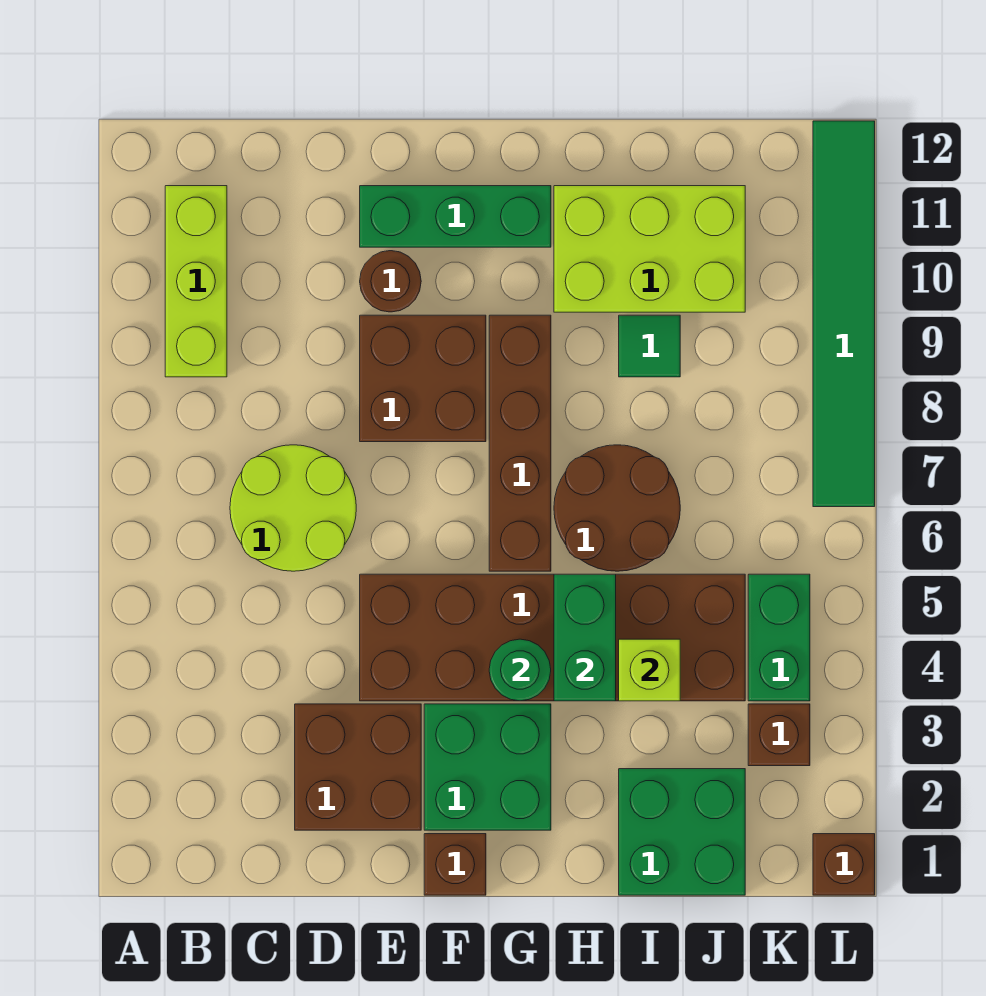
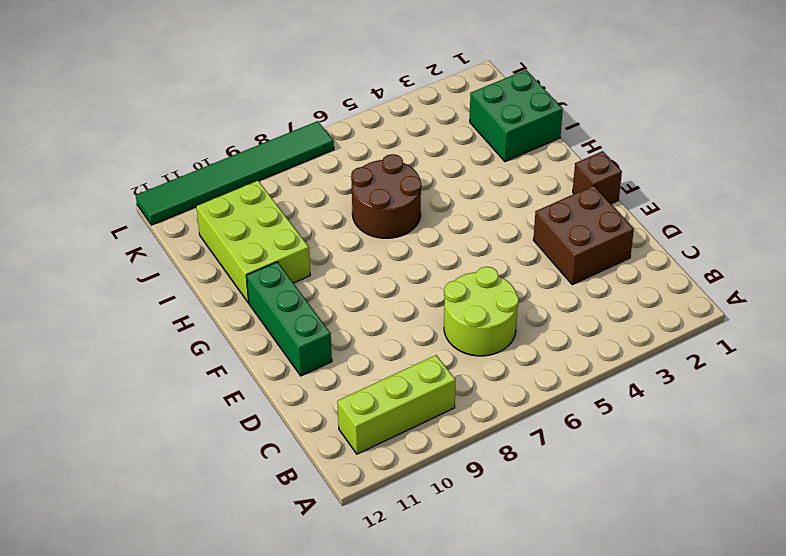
none -> brown brick E4:J5 level 1
none -> brown brick E8:F9 level 1
none -> brown round brick E10 level 1

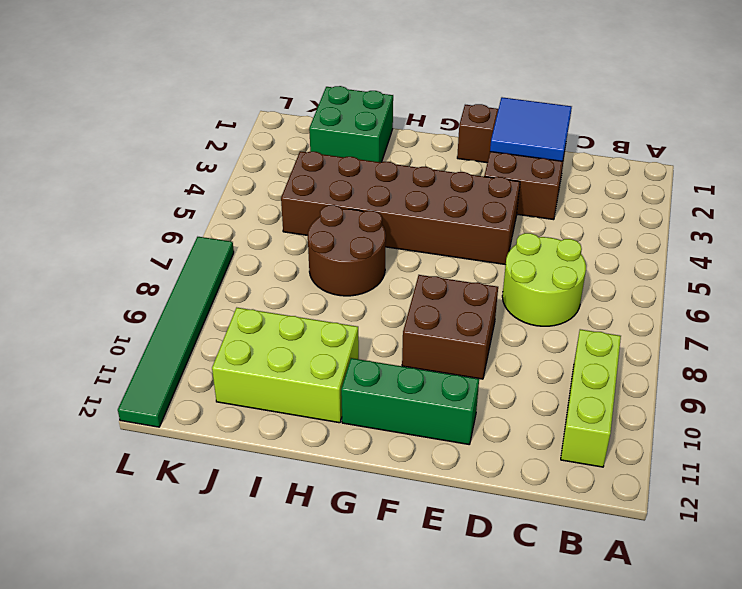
blue tile D1:E2 level 2 -> none
none -> brown round brick E10 level 1
none -> green brick F2:G3 level 1
none -> brown brick G6:G9 level 1

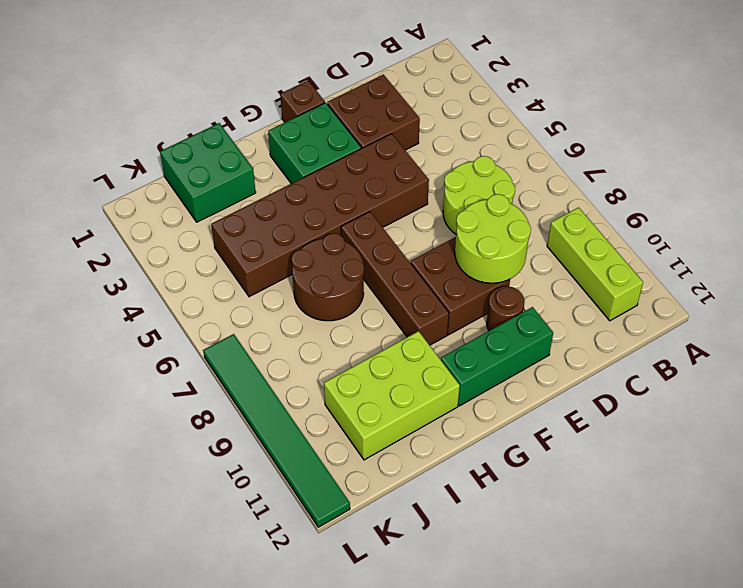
lime round brick D8:E9 level 2 -> none
none -> green tile I9 level 1
none -> brown brick K3 level 1
none -> green brick K4:K5 level 1

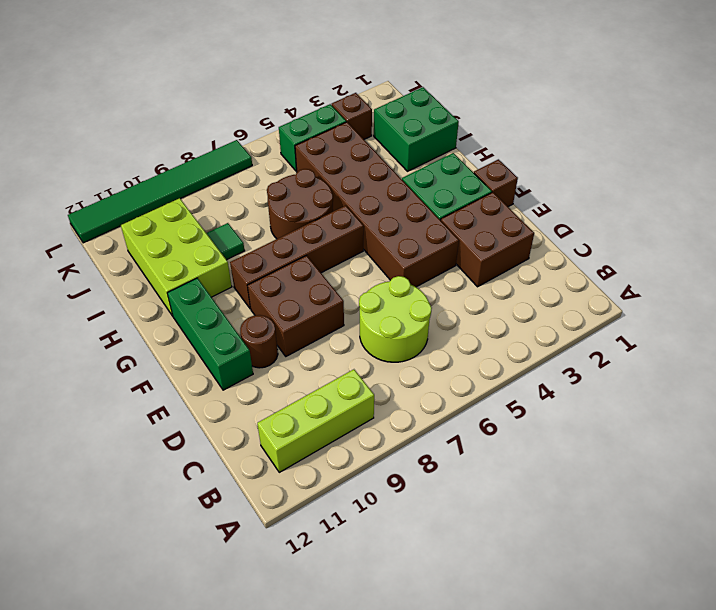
none -> brown brick L1 level 1
none -> green round brick G4 level 2
none -> green brick H4:H5 level 2

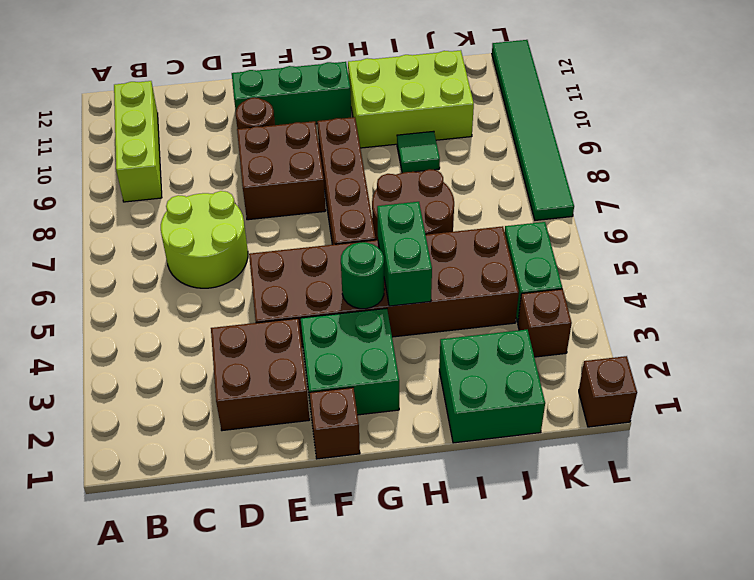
none -> lime brick I4 level 2

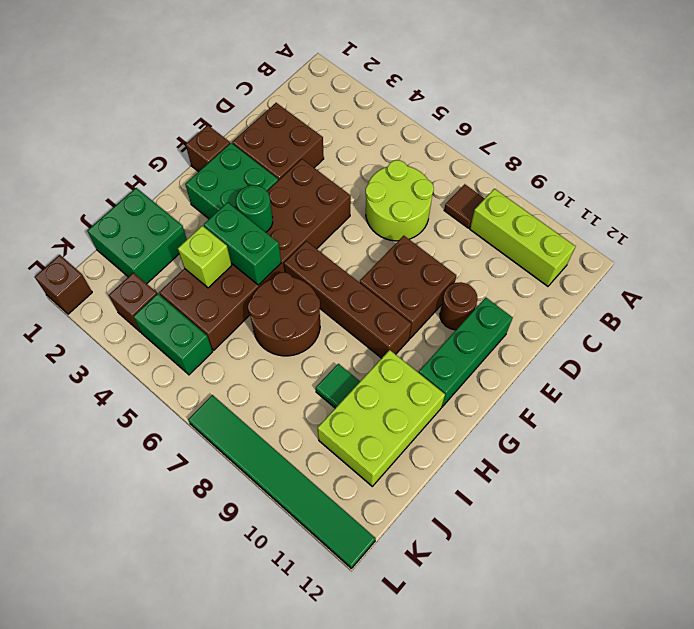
brown tile B8 level 1 -> none

